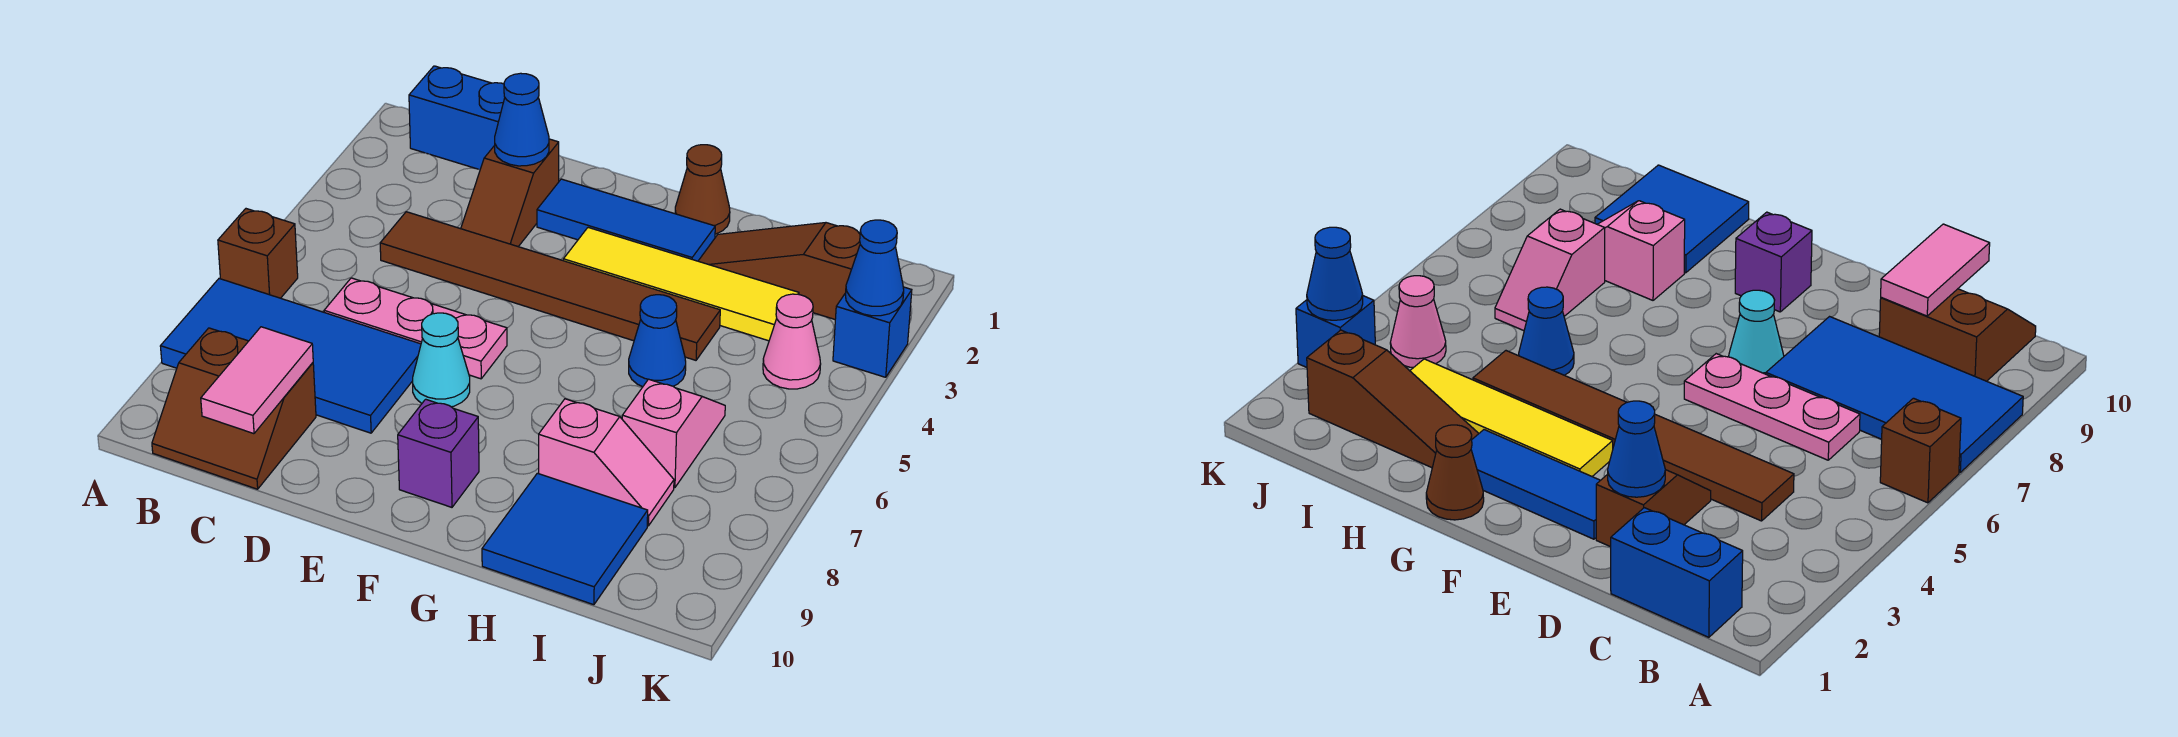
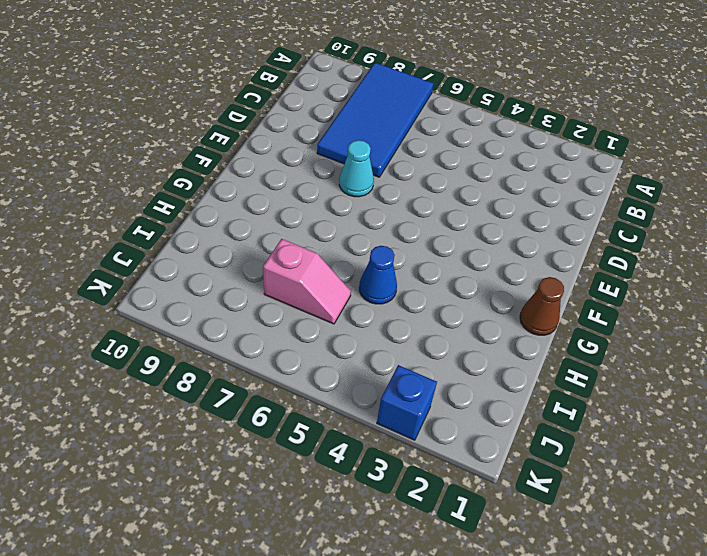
none -> brown brick A6 level 1
none -> blue brick B1:C1 level 1
none -> brown slope B9:C10 level 1 top 9

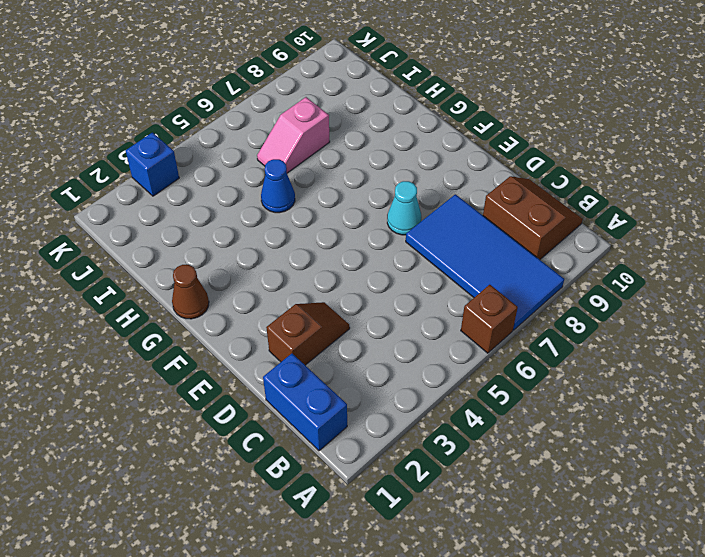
none -> brown tile C4:H4 level 1
none -> pink plate C6:E6 level 1
none -> blue tile E2:G2 level 1

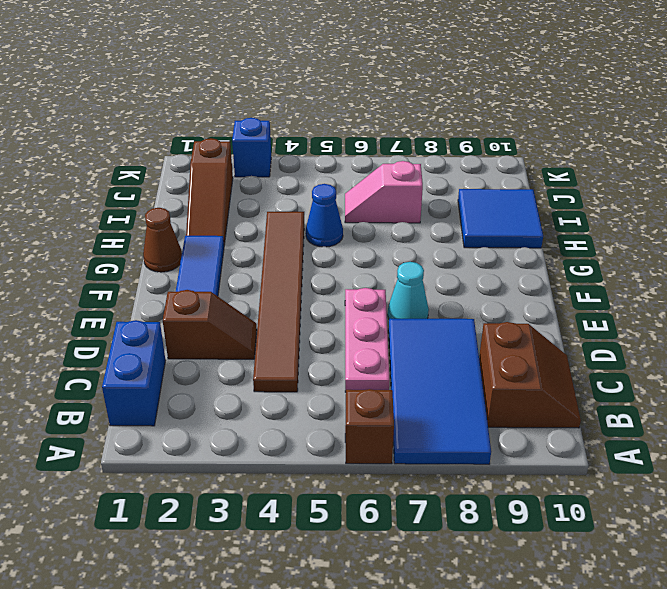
none -> yellow tile F3:I3 level 1
none -> purple brick F9 level 1
none -> pink slope H8:I8 level 1 top H

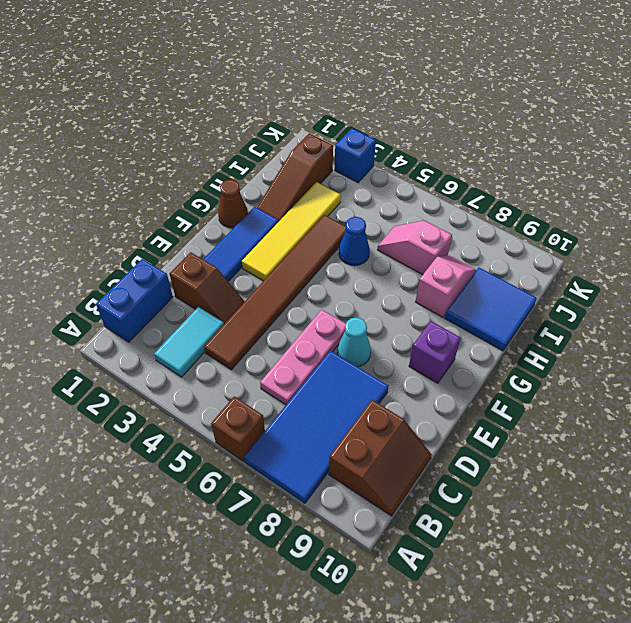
cyan tile B3:C3 level 1 -> none
none -> pink cone J4 level 1
none -> pink tile C9:C10 level 2
none -> blue cone D2 level 2

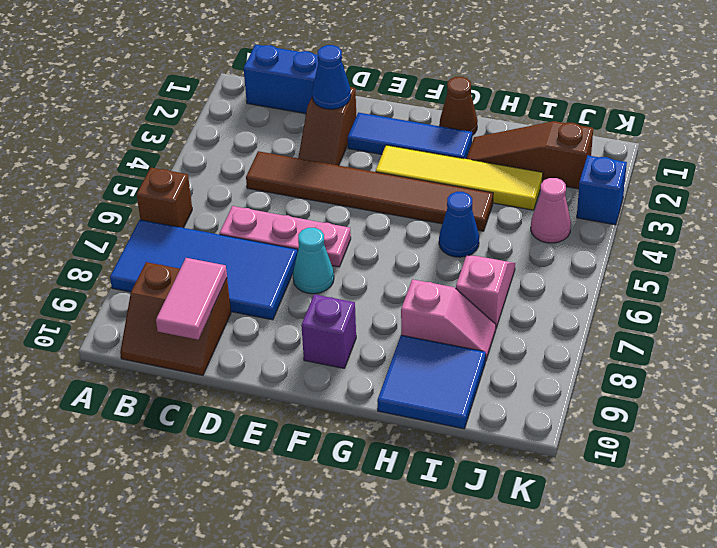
none -> blue cone K3 level 2

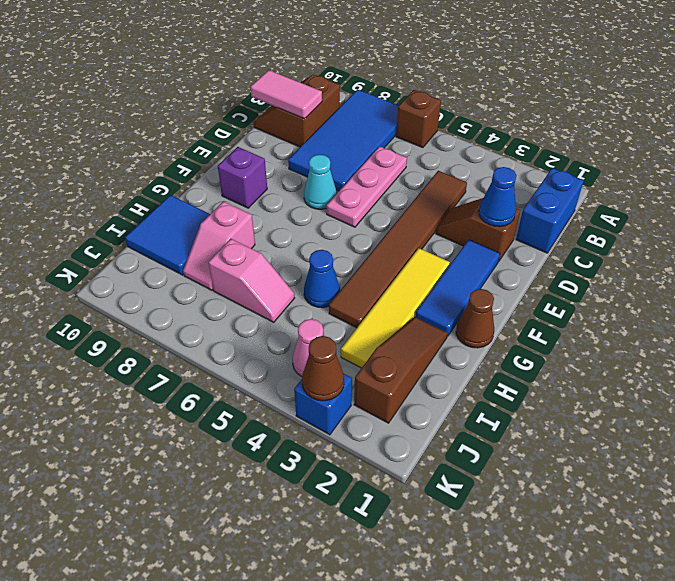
brown cone K3 level 2 -> blue cone K3 level 2

